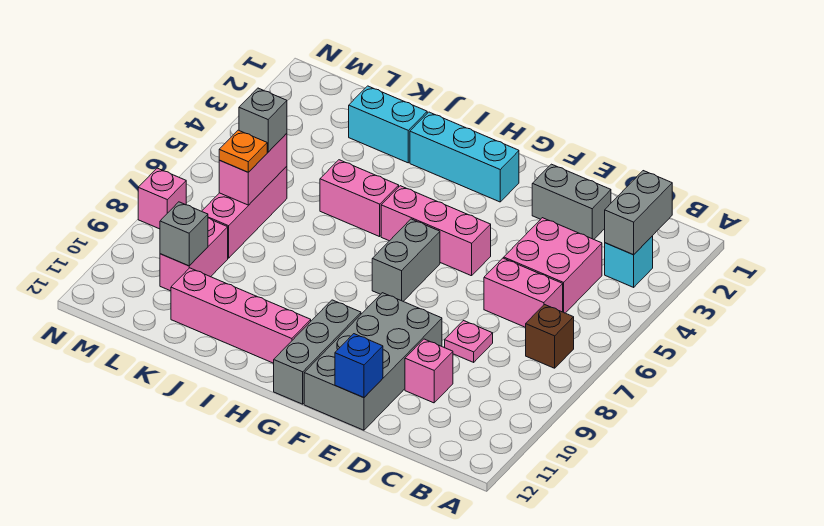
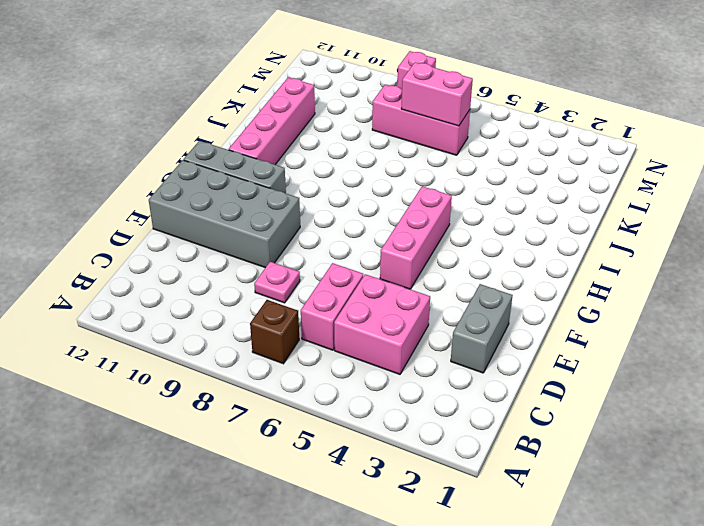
none -> cyan brick B3 level 1
none -> pink brick D10 level 1
none -> cyan brick G2:I2 level 1

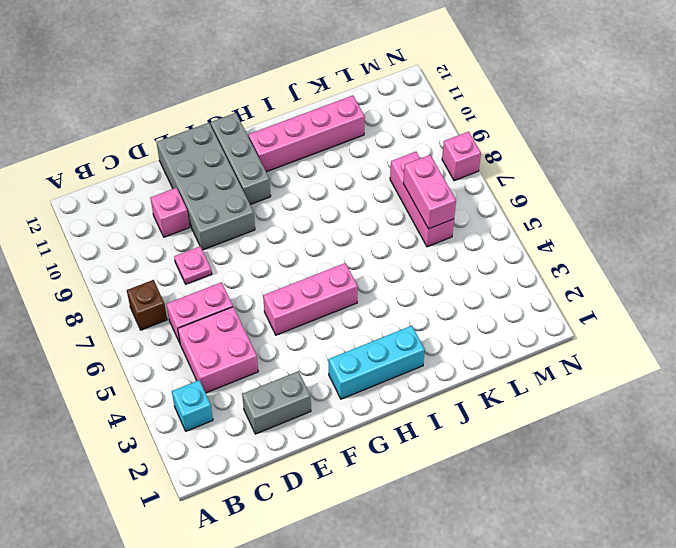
none -> grey brick G6:G7 level 1
none -> pink brick I5:J5 level 1
none -> cyan brick J2:K2 level 1

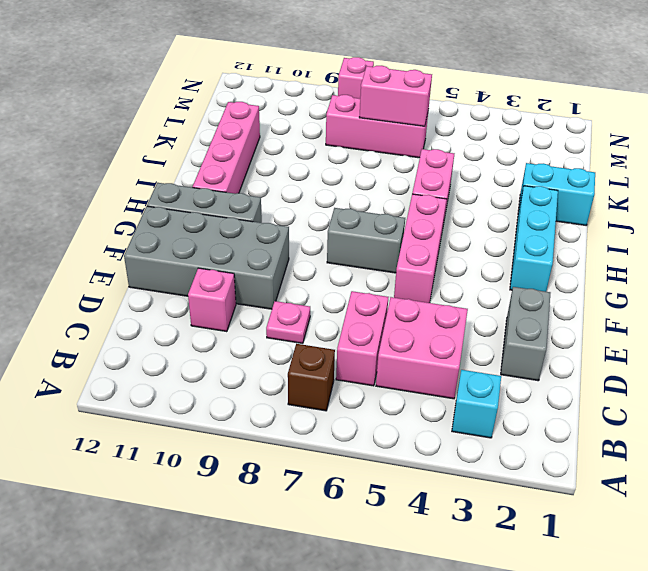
cyan brick J1:J2 level 1 -> cyan brick J2:K2 level 1
none -> pink brick L9:L10 level 1
none -> grey brick B2:B3 level 2
none -> blue brick E12 level 2

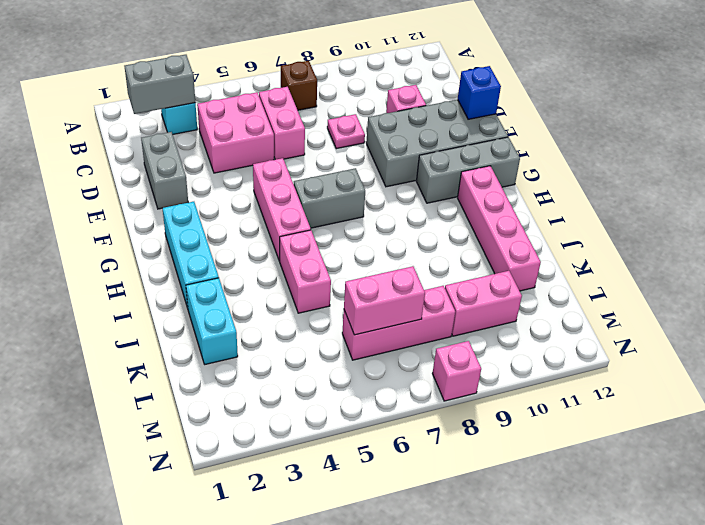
none -> grey brick L10 level 2
none -> grey brick L6 level 3
none -> orange plate L7 level 3

